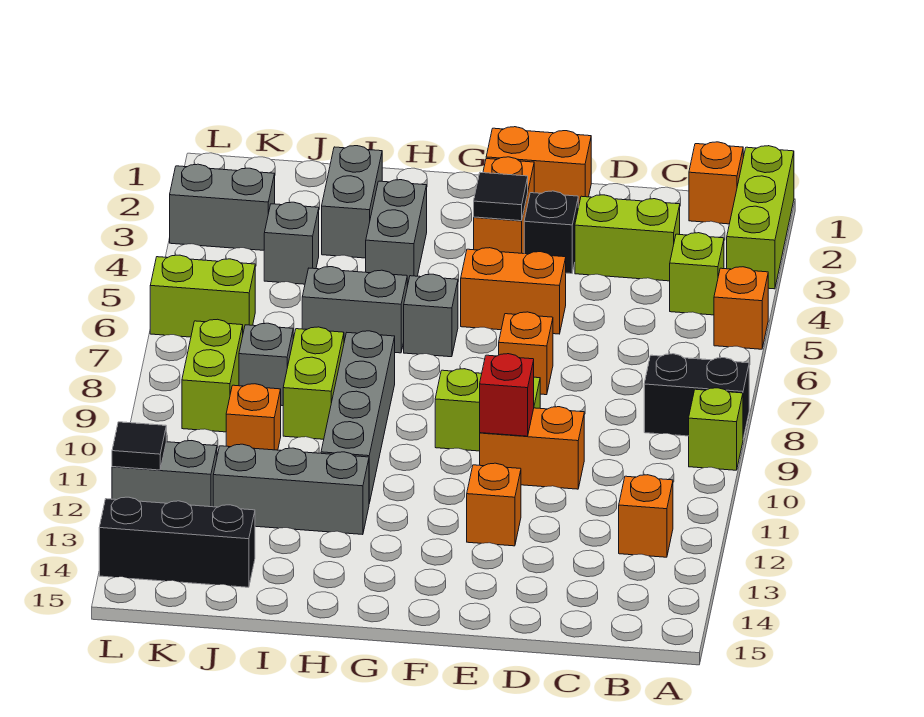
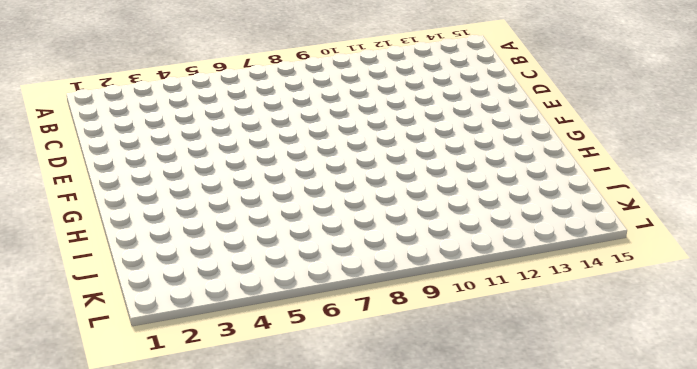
none -> lime brick A1:A3 level 1
none -> orange brick A5 level 1
none -> black brick A8:B8 level 1
none -> lime brick A9 level 1

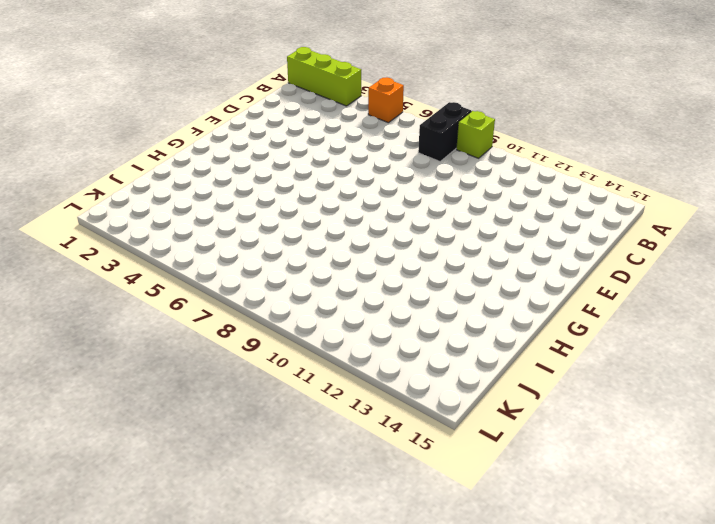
none -> orange brick B1 level 1
none -> lime brick B4 level 1
none -> orange brick B12 level 1
none -> lime brick C3:D3 level 1

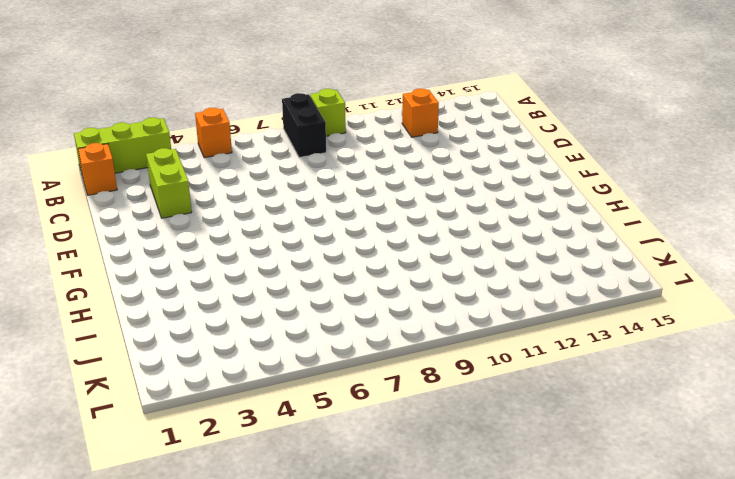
none -> lime brick B4 level 1
none -> orange brick D10:E10 level 1
none -> orange brick E1:F1 level 1
none -> black brick E3 level 1

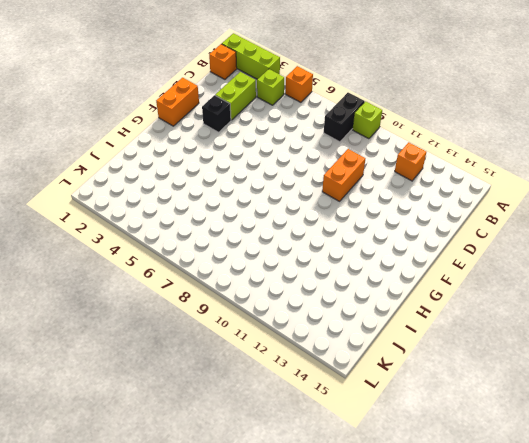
none -> orange brick E5:F5 level 1
none -> orange brick E7 level 1
none -> lime brick E9:F9 level 1
none -> orange brick E12 level 1

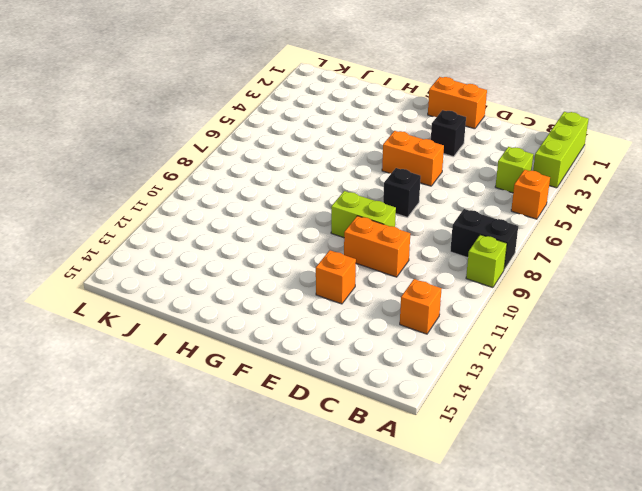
black brick E7 level 1 -> orange brick E7 level 1
none -> orange brick B1 level 1
none -> lime brick C3:D3 level 1
none -> orange brick F2:F3 level 1
none -> grey brick G6 level 1

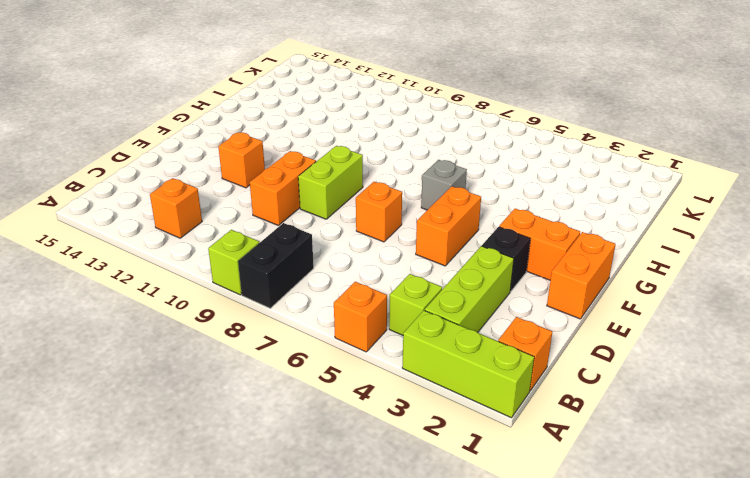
lime brick B3:D3 level 1 -> lime brick C3:D3 level 1
none -> grey brick H3:H4 level 1
none -> grey brick H6:I6 level 1
none -> grey brick H8:H11 level 1
none -> grey brick H12:J12 level 1

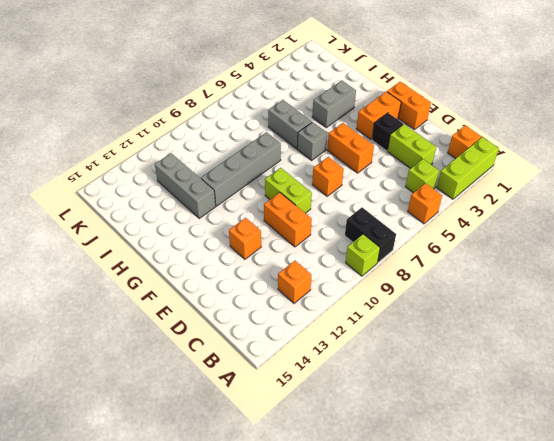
none -> grey brick I2:I3 level 1
none -> lime brick I8:I9 level 1
none -> grey brick J4 level 1
none -> grey brick J8 level 1

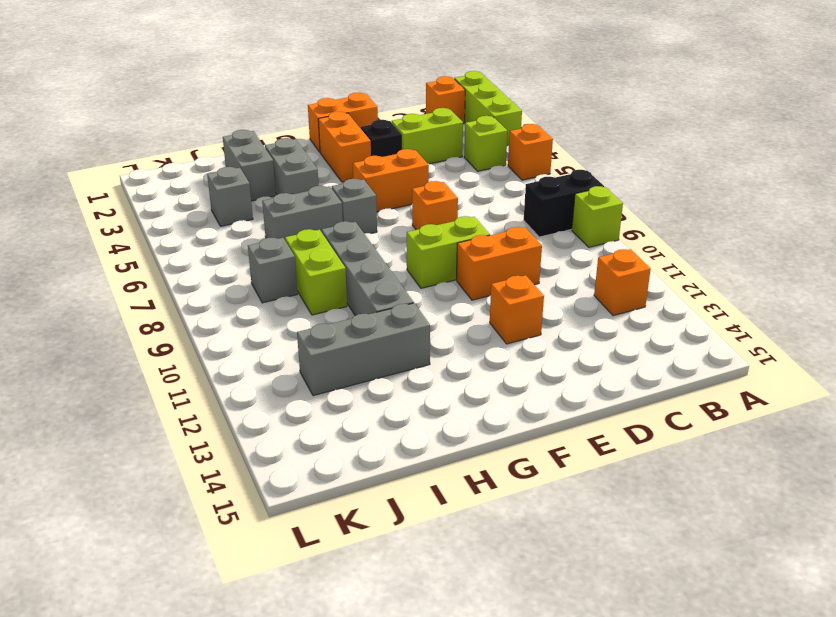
none -> orange brick J10 level 1
none -> black brick J14:L14 level 1
none -> grey brick K3:L3 level 1
none -> lime brick K6:L6 level 1

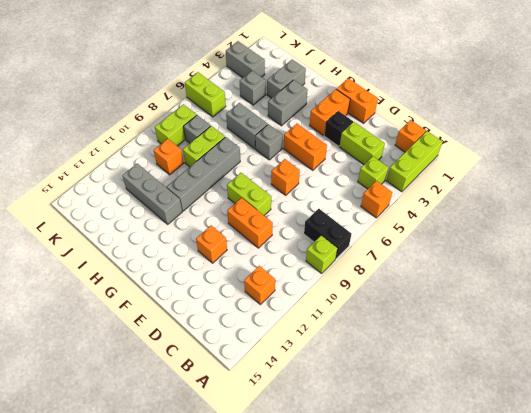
none -> black brick J14:L14 level 1
none -> grey brick K12:L12 level 1
none -> red brick E10 level 2
none -> black tile F3 level 2

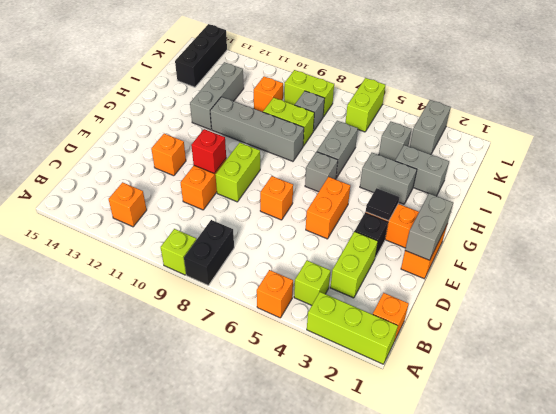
grey brick E1:F1 level 2 -> grey brick K12:L12 level 1
none -> black tile L12 level 2

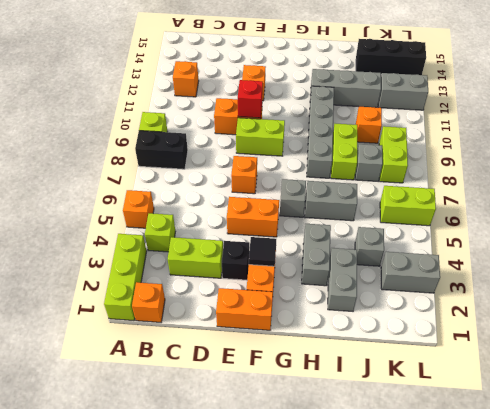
none -> black tile L12 level 2

